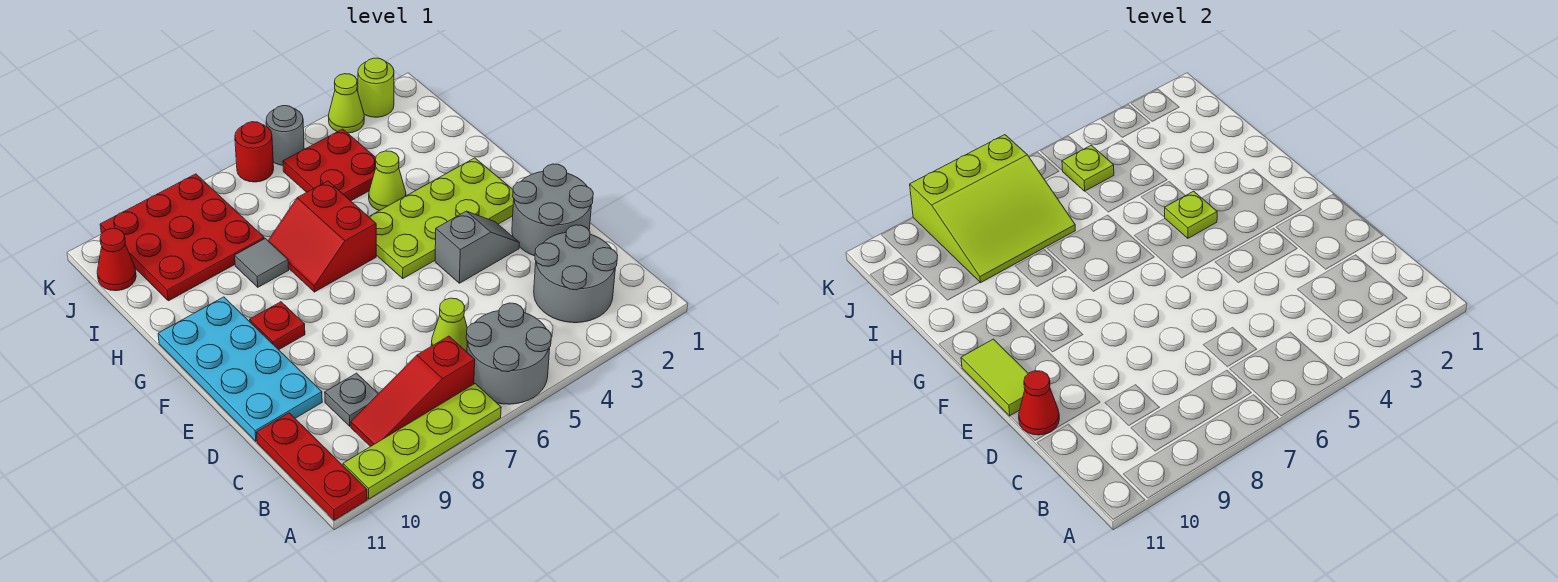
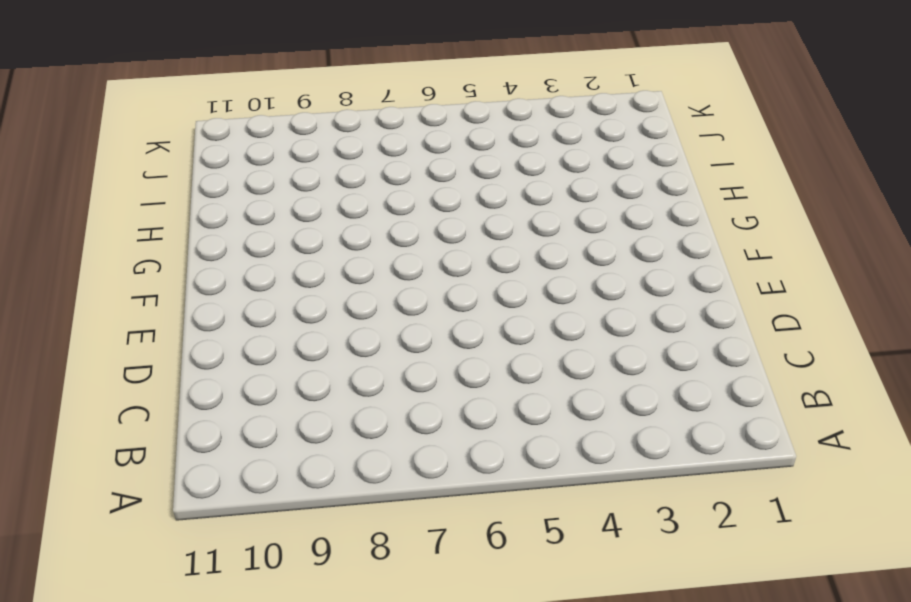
none -> grey round brick A5:B6 level 1
none -> lime plate A7:A10 level 1
none -> red plate A11:C11 level 1

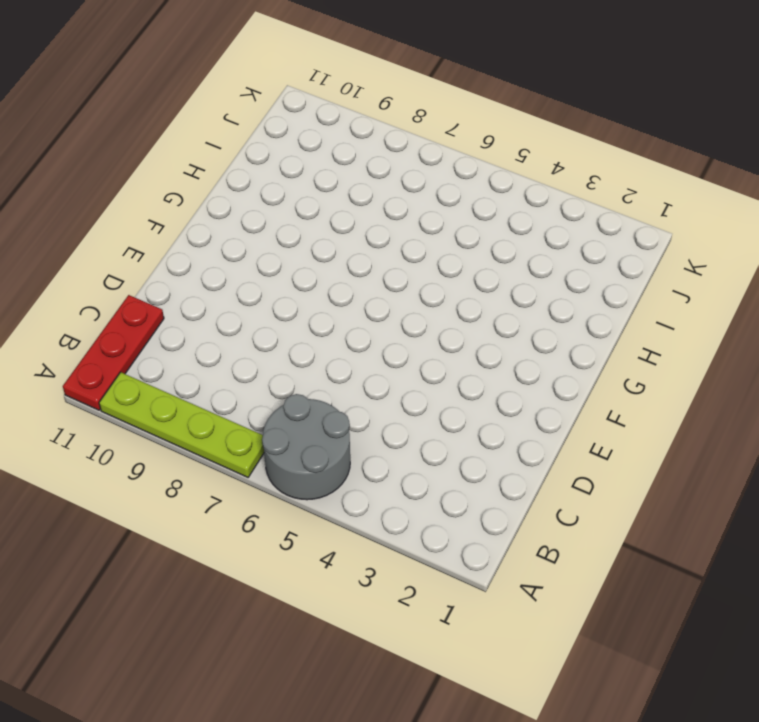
none -> grey round brick B2:C3 level 1
none -> red slope B7:B9 level 1 top 7
none -> lime cone C6 level 1

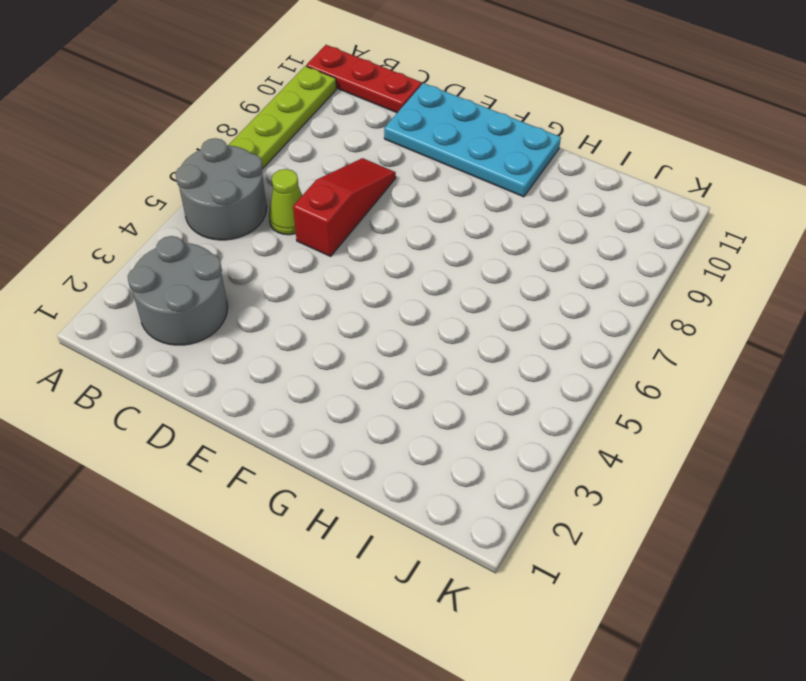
red slope D6:D8 level 1 top 6 -> red slope B7:B9 level 1 top 7
none -> grey plate C9 level 1
none -> grey round brick D1:E2 level 1
none -> grey slope E3:E4 level 1 top 4

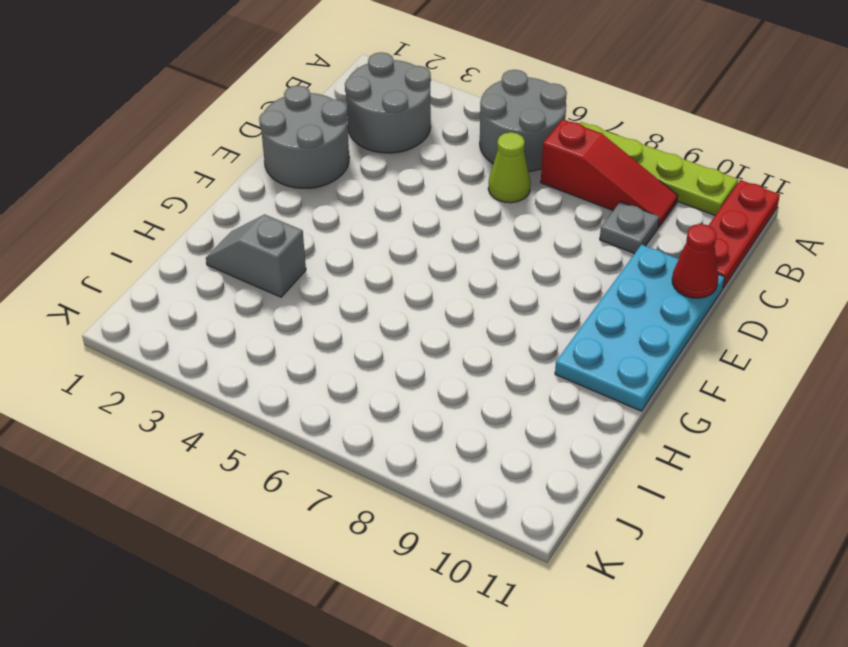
grey slope H2:H3 level 1 top 3 -> grey slope E3:E4 level 1 top 4
none -> lime plate F2:G5 level 1
none -> red plate F9 level 1
none -> red slope G6:H7 level 1 top 6

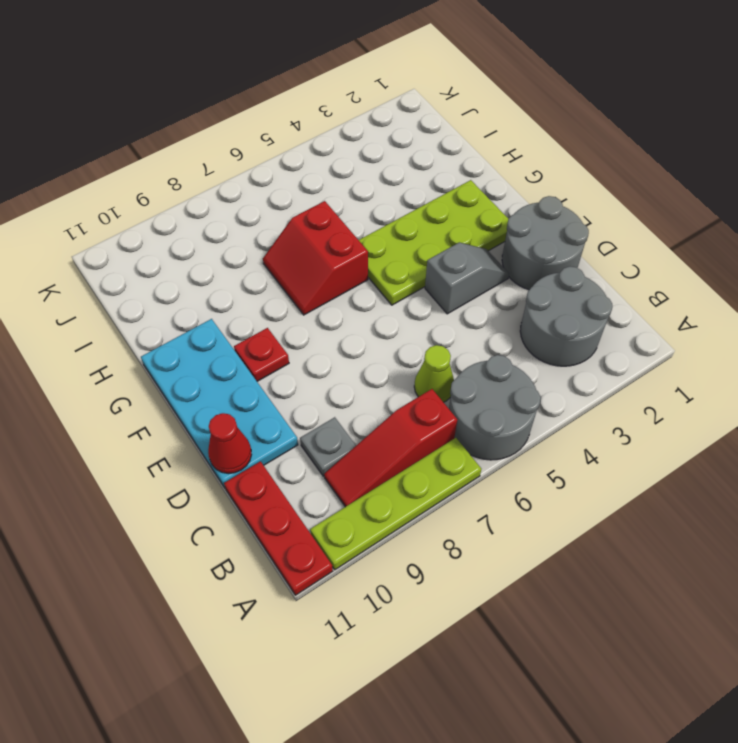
none -> lime cone H4 level 1
none -> grey tile H8 level 1
none -> red plate I4:J5 level 1

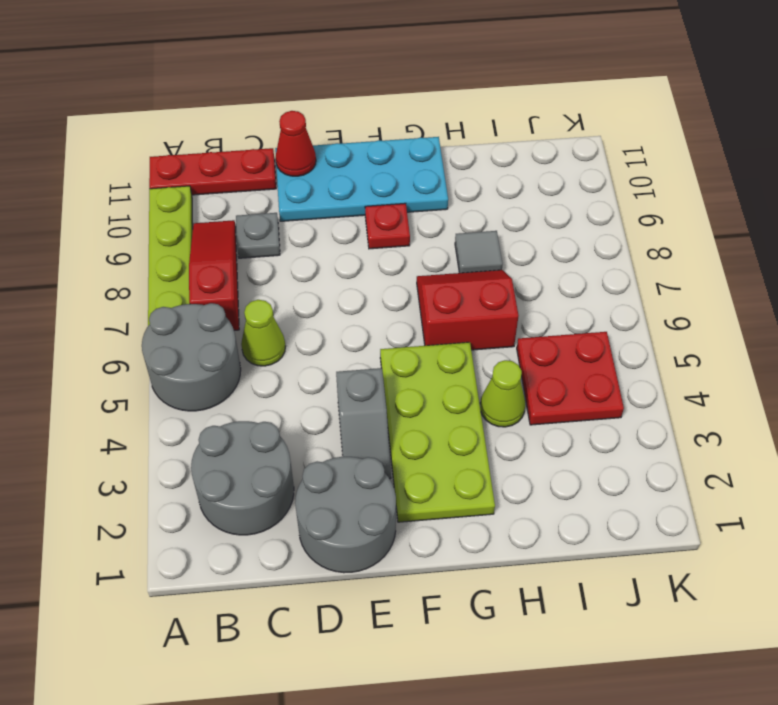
none -> red plate I8:K10 level 1
none -> red cone J11 level 1
none -> lime round brick K2 level 1

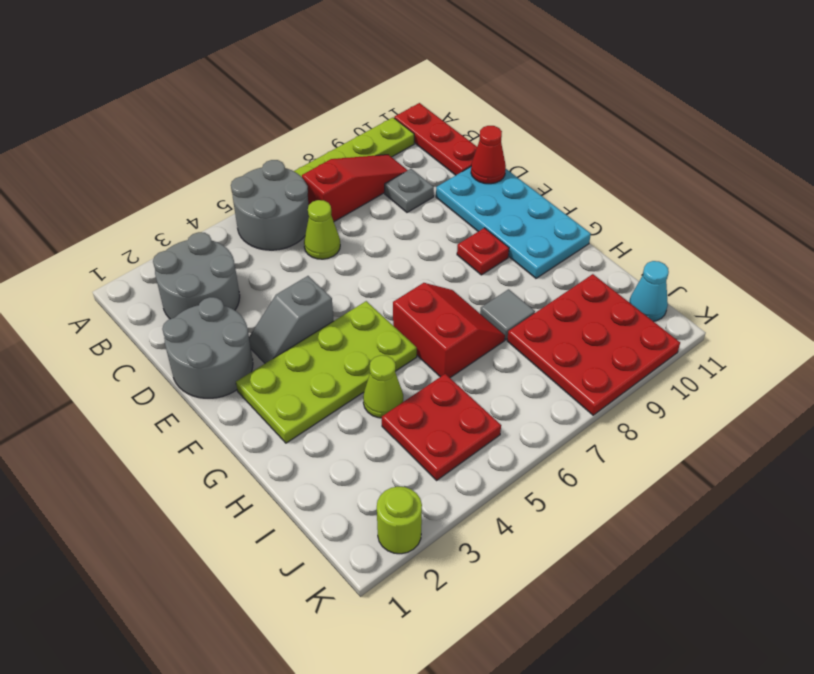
cyan cone J11 level 1 -> red cone J11 level 1
none -> lime cone K3 level 1
none -> grey round brick K5 level 1
none -> red round brick K6 level 1

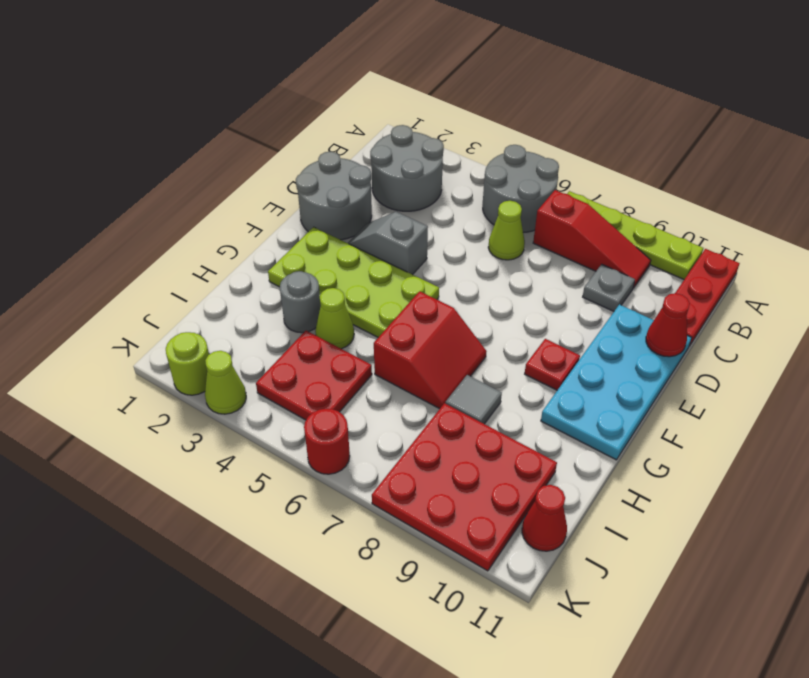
grey round brick H3 level 1 -> grey round brick K5 level 1
none -> lime tile E11:F11 level 2
none -> lime plate G4 level 2
none -> lime slope I7:K9 level 2 top K

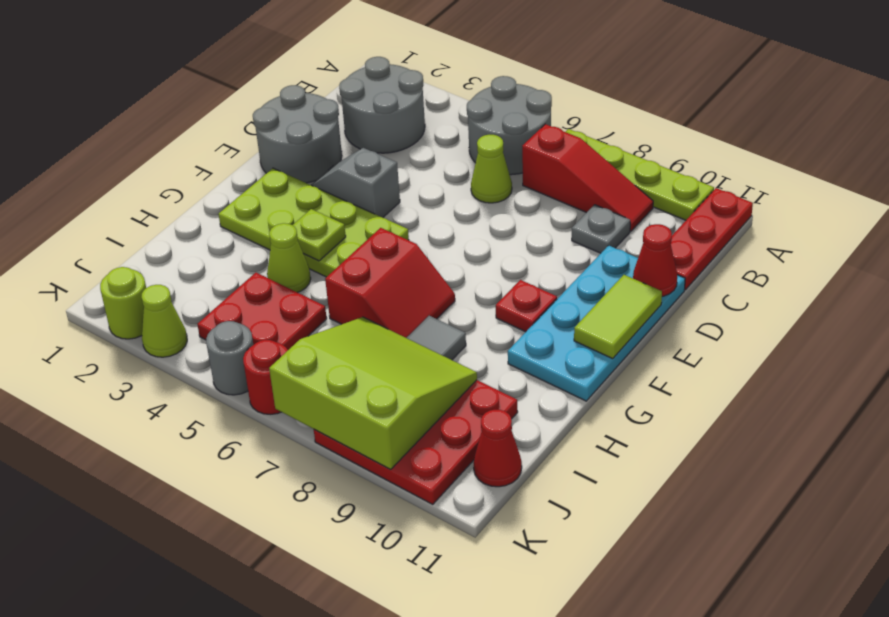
none -> lime plate J5 level 2

